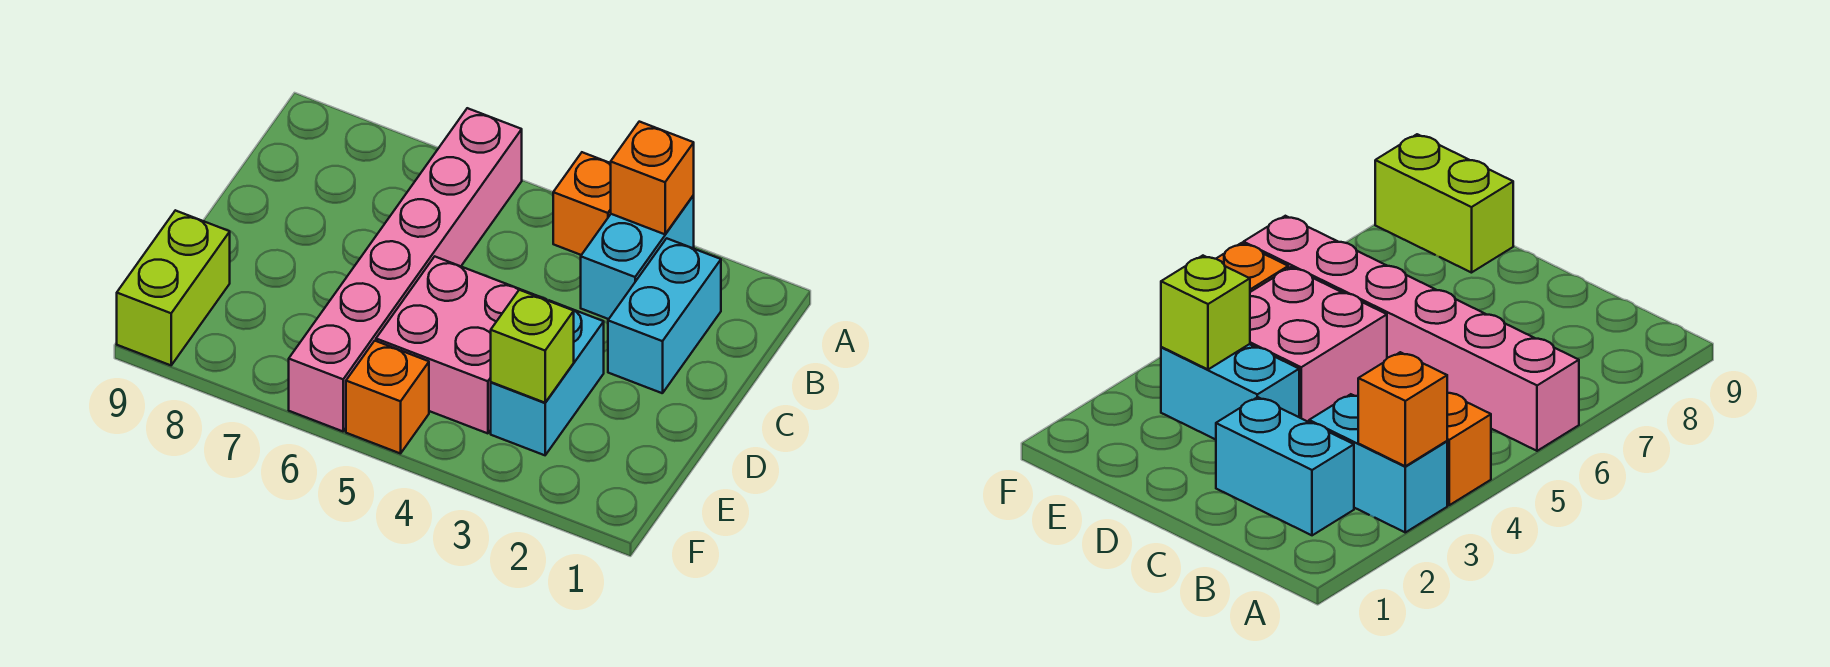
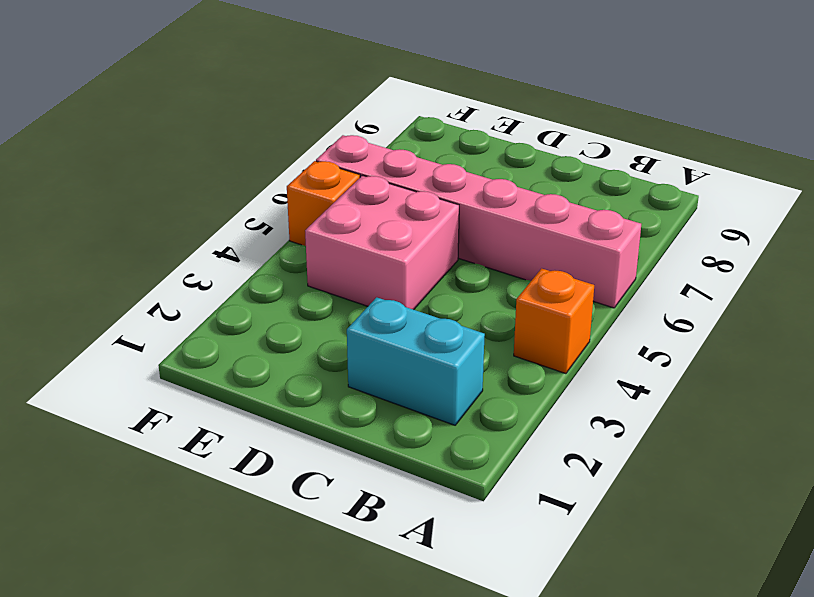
none -> cyan brick A3:B3 level 1
none -> cyan brick D3:E3 level 1

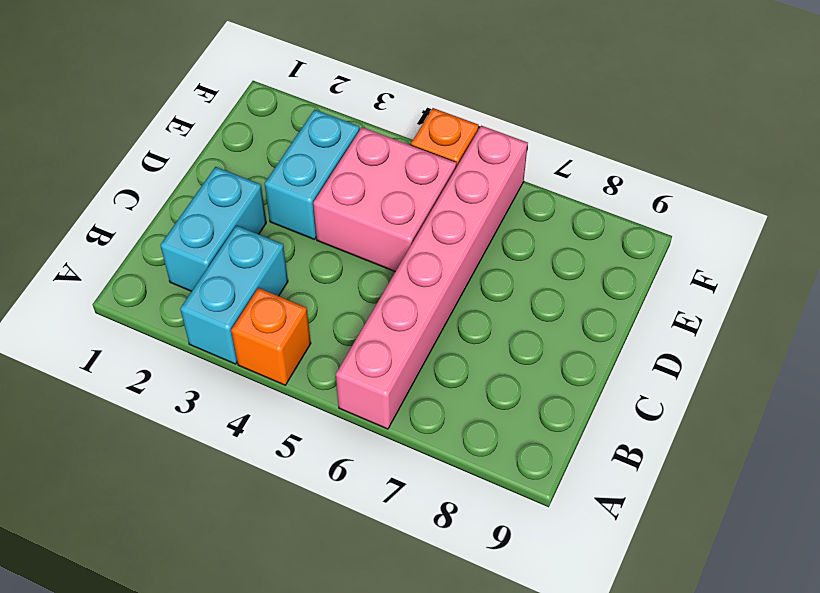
none -> lime brick E9:F9 level 1
none -> orange brick A3 level 2

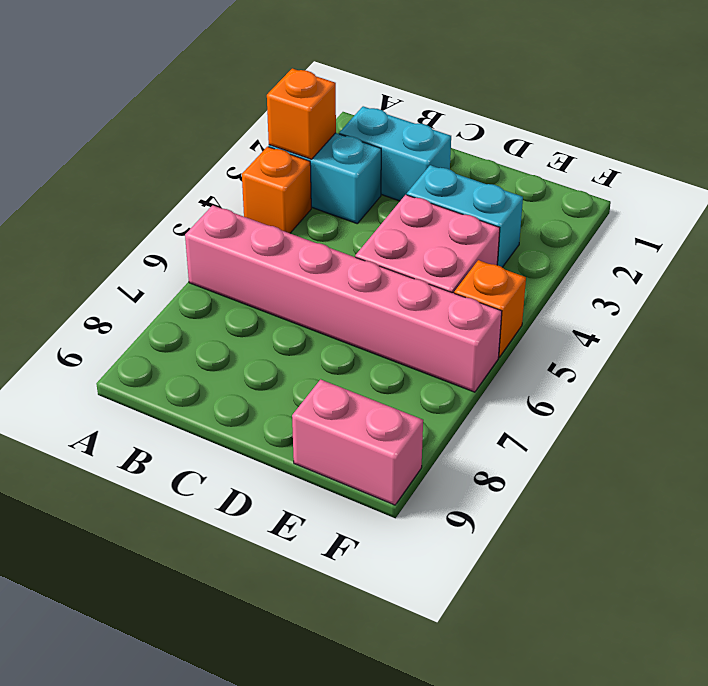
pink brick E9:F9 level 1 -> lime brick E9:F9 level 1
none -> lime brick E3 level 2

